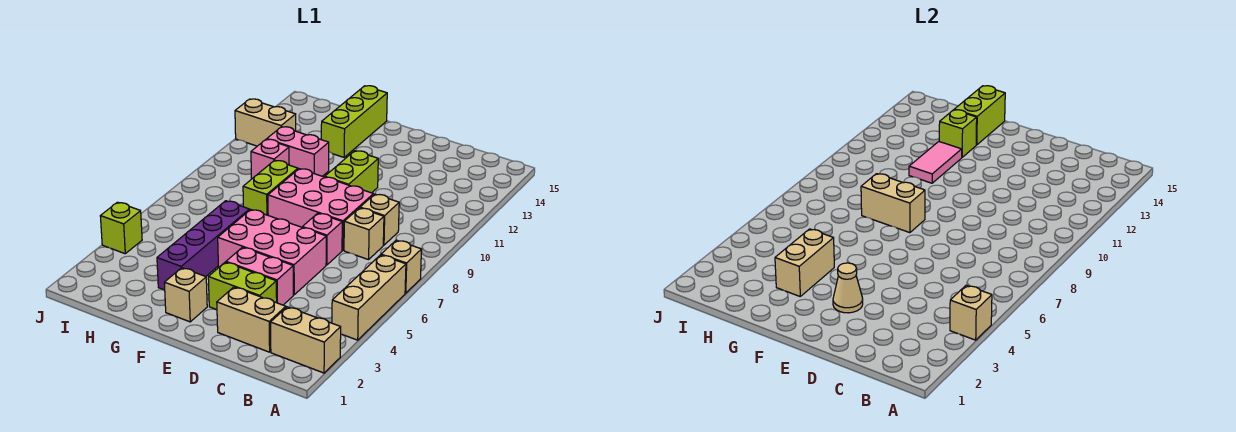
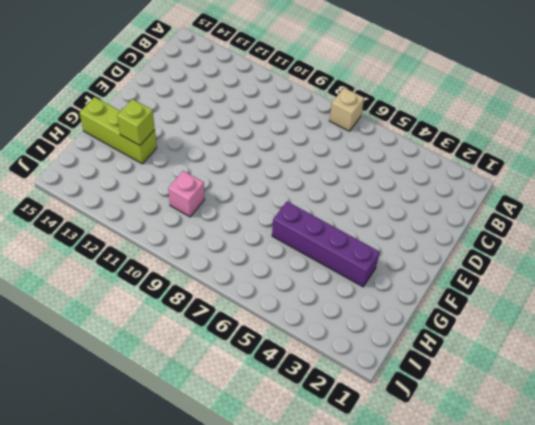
none -> tan brick A2:B2 level 1
none -> tan brick A4:A6 level 1
none -> tan brick C2:D2 level 1

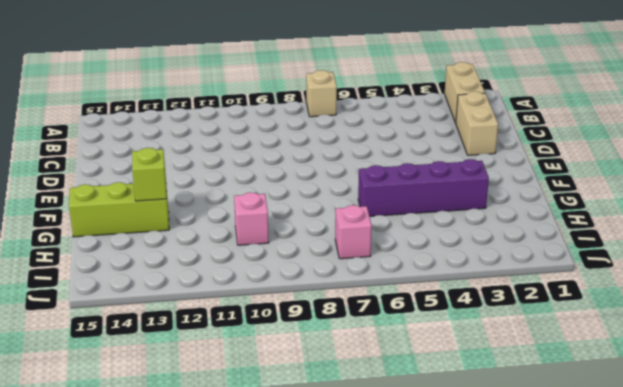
pink brick I7 level 1 -> pink brick D7 level 1
none -> tan brick A4:A6 level 1
none -> tan brick C8 level 1
none -> tan brick C9 level 1

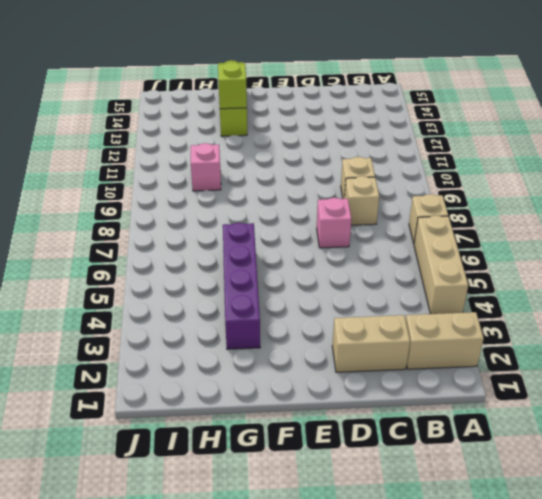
none -> lime brick D3:E3 level 1
none -> pink brick D4:E4 level 1
none -> pink brick D5:F6 level 1

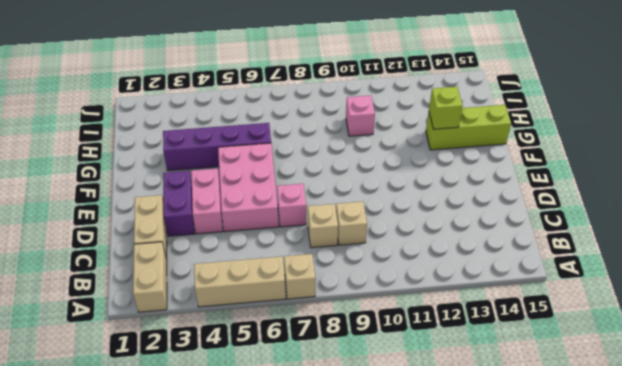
purple brick D3:E3 level 1 -> lime brick D3:E3 level 1
none -> pink brick D8:F9 level 1
none -> lime brick E10:E11 level 1
none -> tan brick F2 level 1

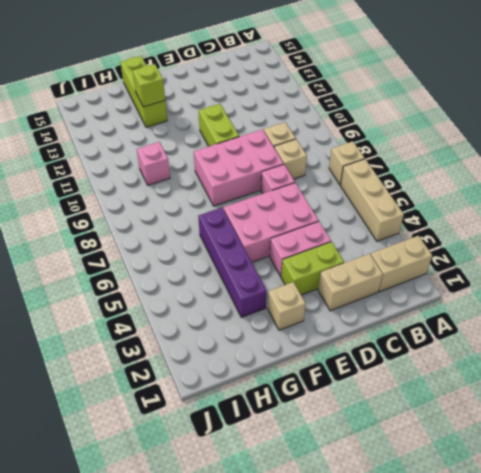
none -> lime brick G8:G9 level 1
none -> pink brick G11:H11 level 1
none -> tan brick I12:J12 level 1

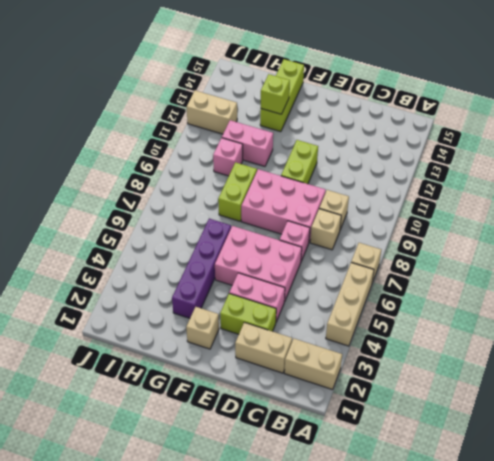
none -> lime brick J4 level 1
none -> tan brick A4 level 2
none -> tan cone E3 level 2

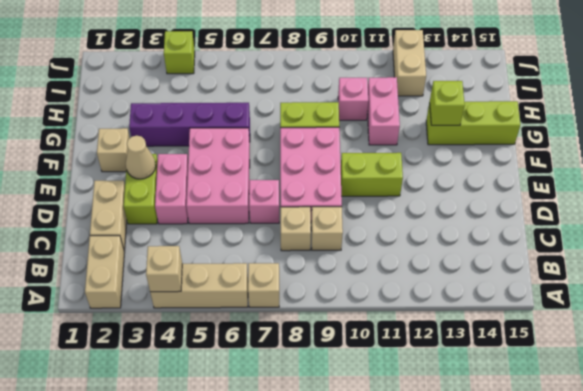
none -> tan brick F8:G8 level 2
none -> tan brick G3:G4 level 2
none -> pink tile G11:G12 level 2

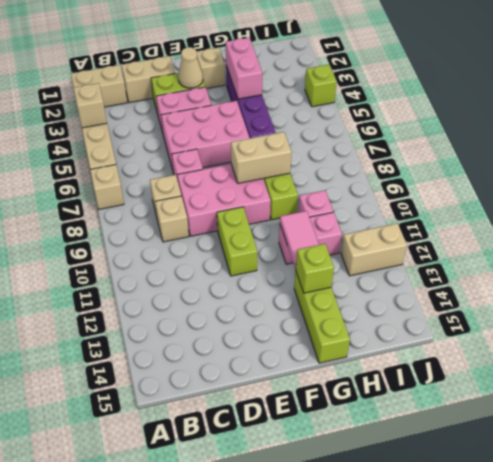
pink brick G3:G4 level 2 -> tan brick G3:G4 level 2
none -> lime brick G14:G15 level 2

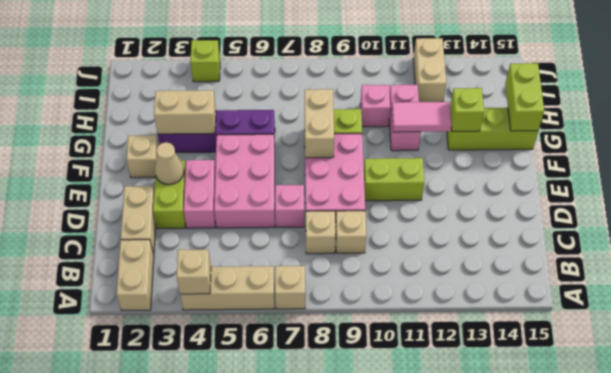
lime brick G15:H15 level 2 -> lime brick G14:G15 level 2

